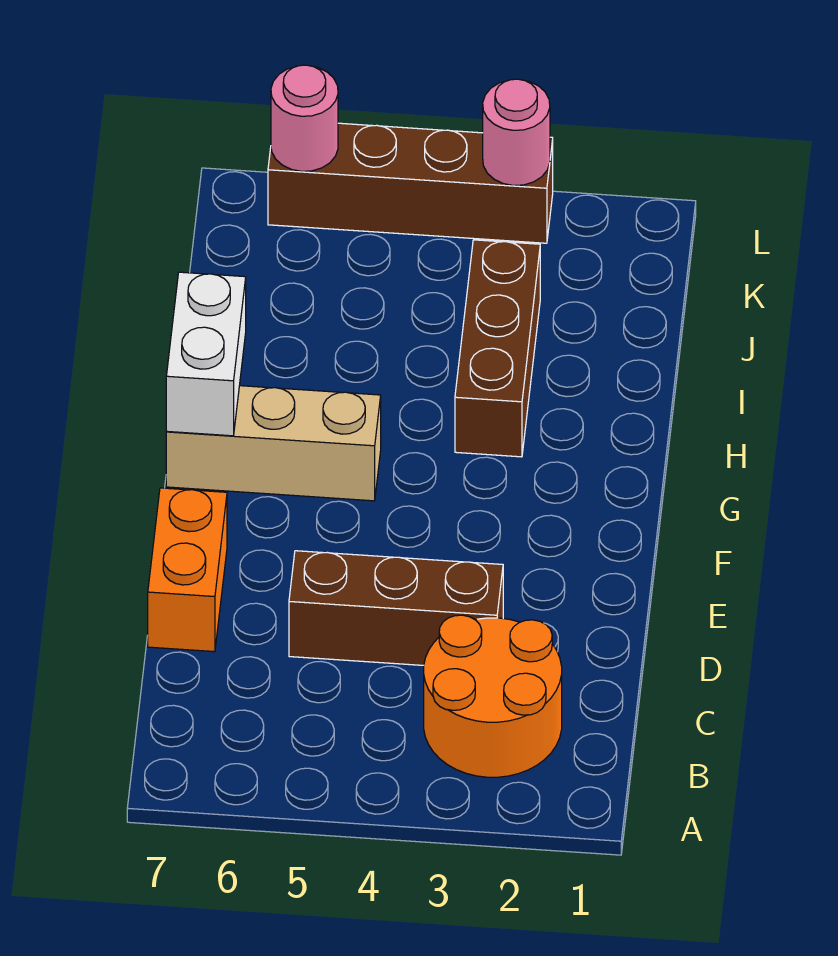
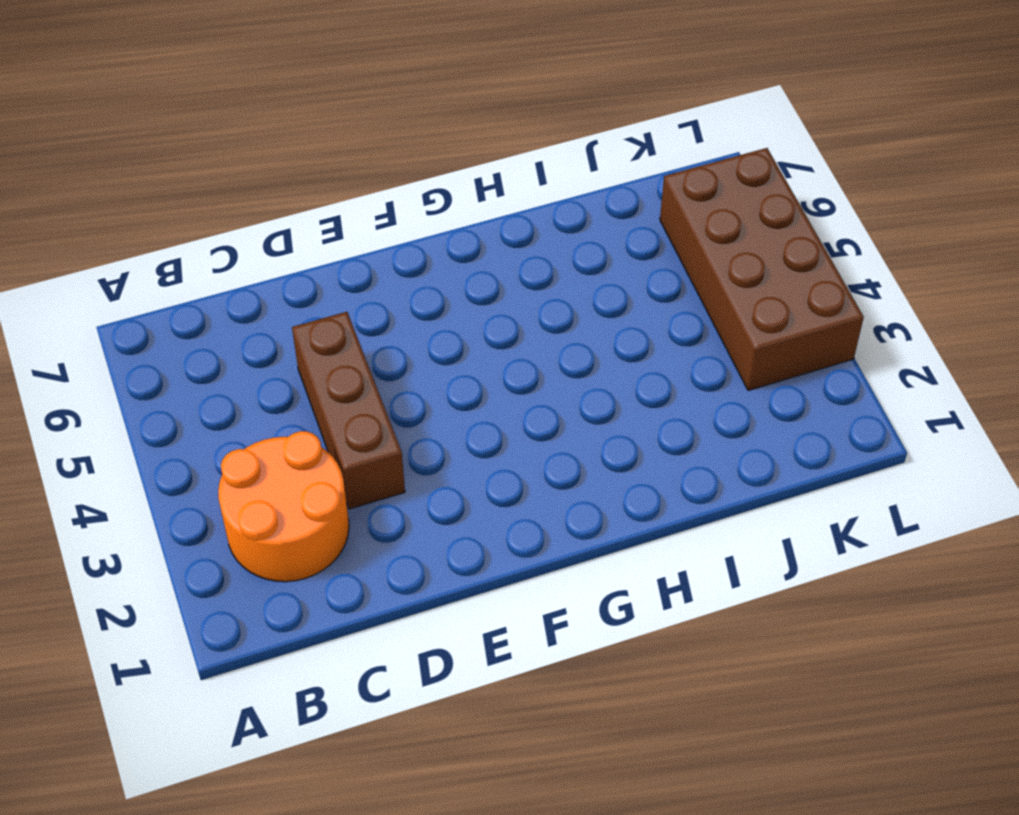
brown brick K3:L6 level 1 -> brown brick L3:L6 level 1
none -> orange brick D7:E7 level 1
none -> tan brick G5:G7 level 1

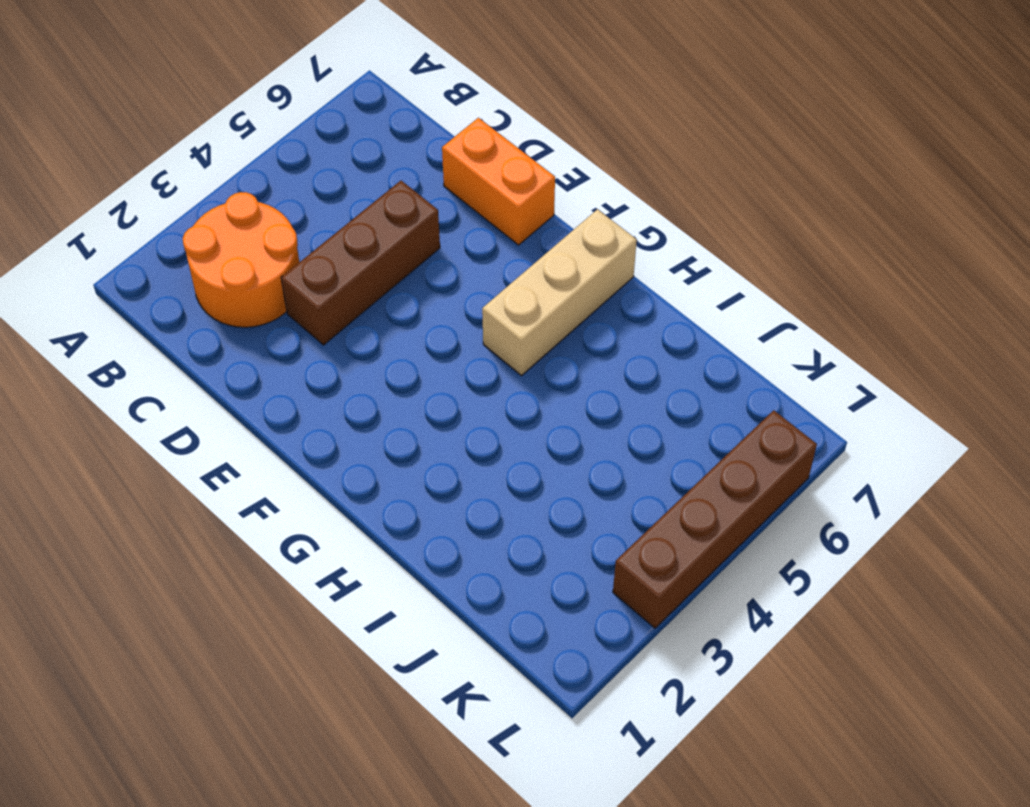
none -> brown brick H3:J3 level 1
none -> white brick G7:H7 level 2

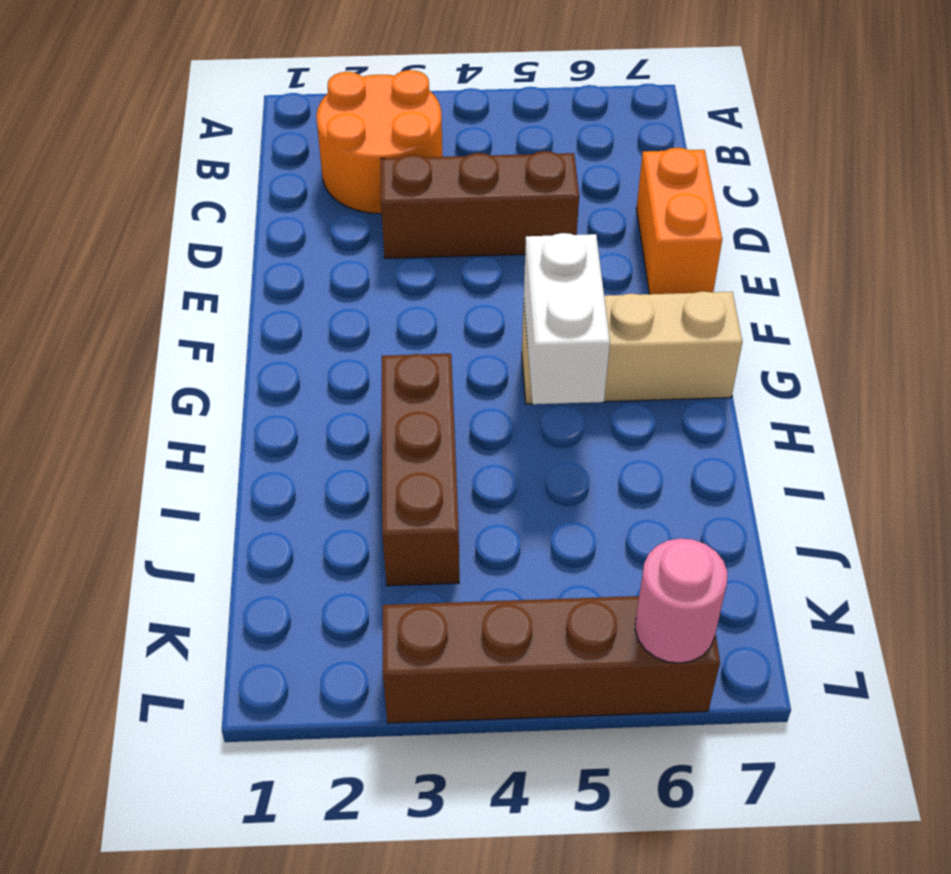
white brick G5:H5 level 2 -> white brick G7:H7 level 2
none -> pink round brick L3 level 2

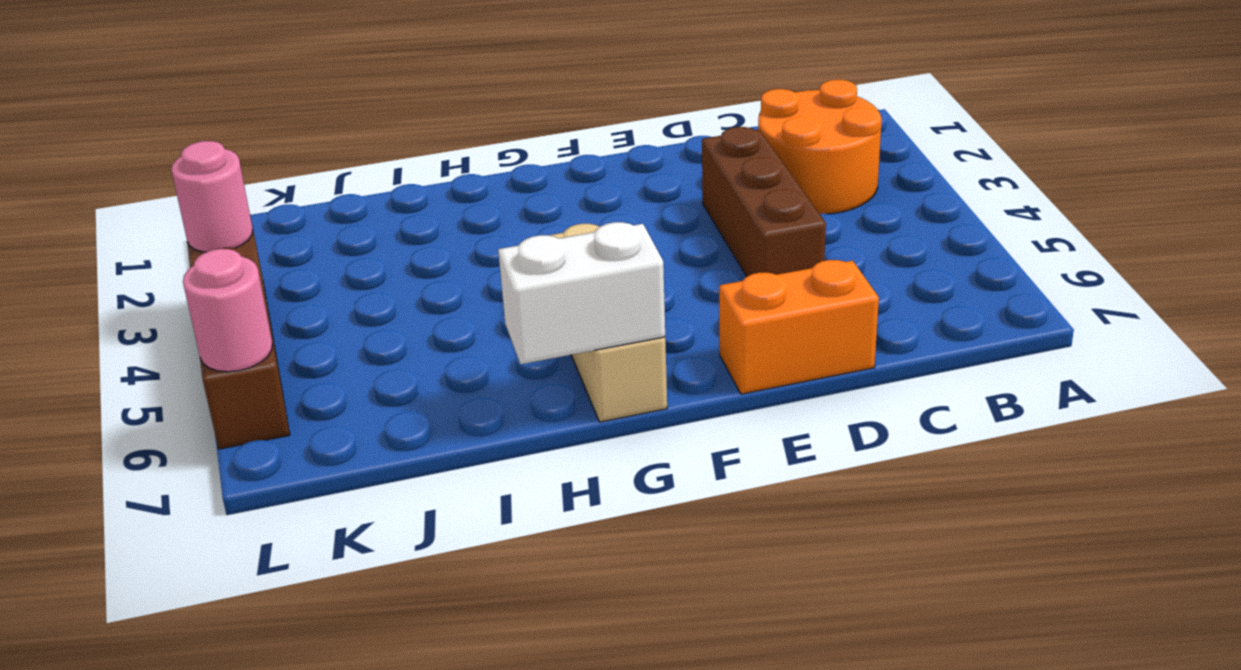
none -> brown brick H3:J3 level 1

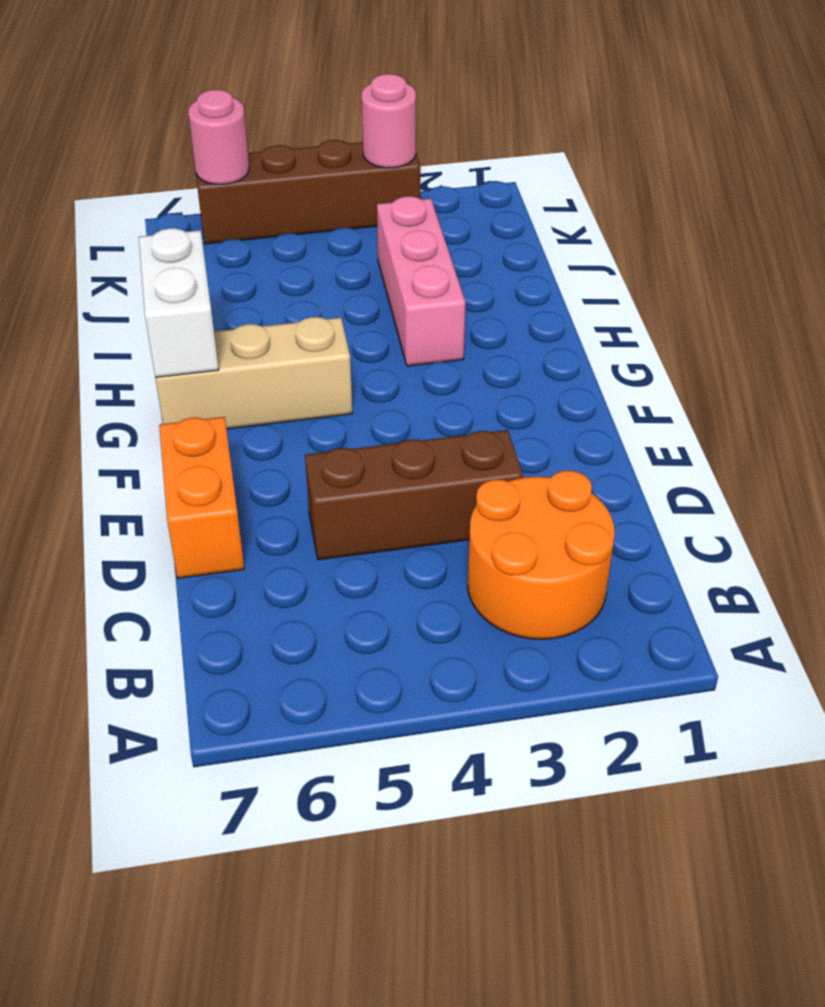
pink brick H3:J3 level 1 -> brown brick H3:J3 level 1

